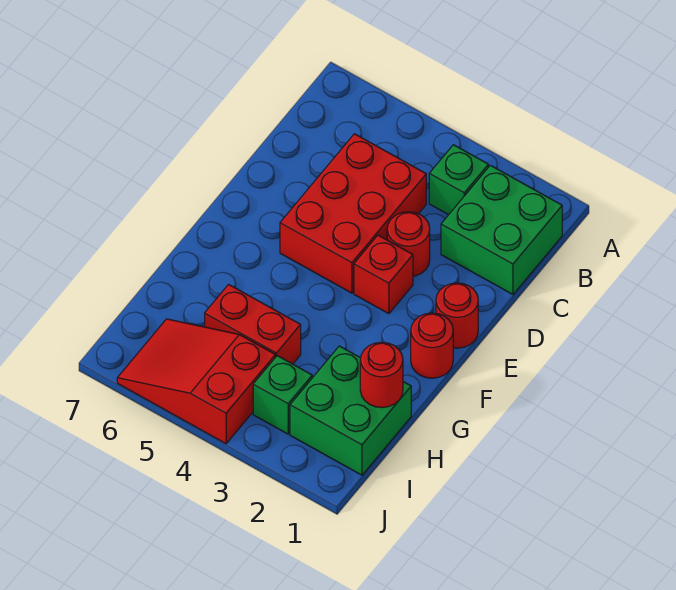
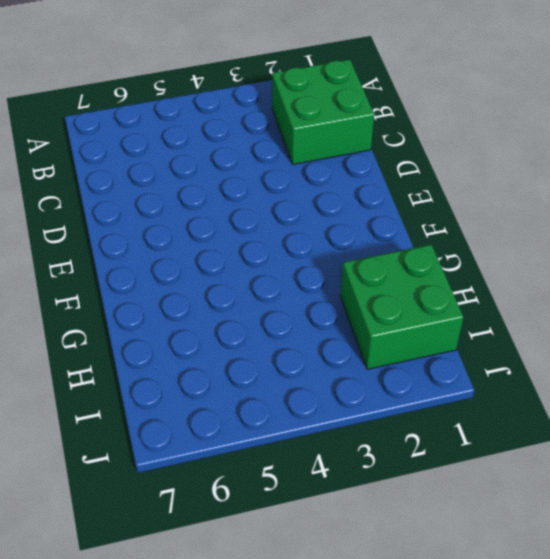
none -> green brick B3 level 1
none -> red brick C4:E5 level 1
none -> red round brick D3 level 1

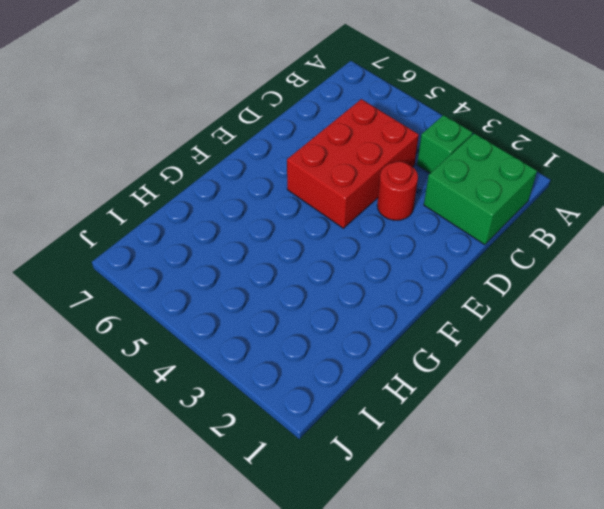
none -> red round brick E1 level 1
none -> red brick E3 level 1
none -> red round brick F1 level 1

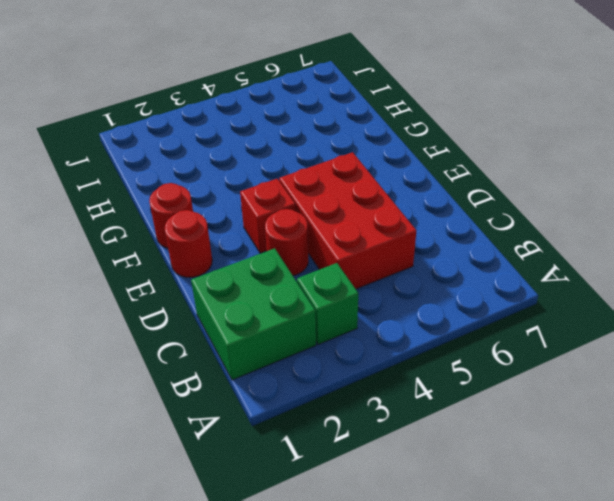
none -> green brick H1:I2 level 1
none -> red brick H4:H5 level 1
none -> green brick I3 level 1

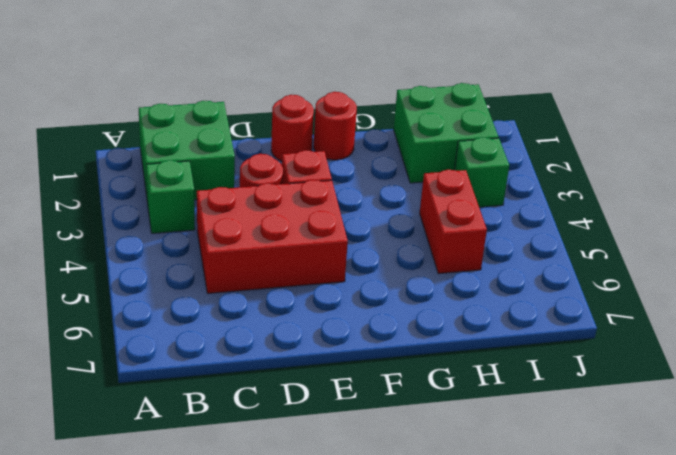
none -> red slope I4:J6 level 1 top 4
none -> red round brick H1 level 2

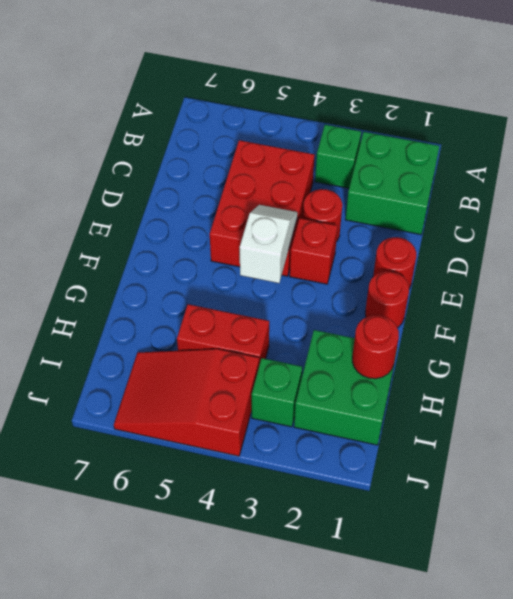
white slope E4:F4 level 2 top F -> none

